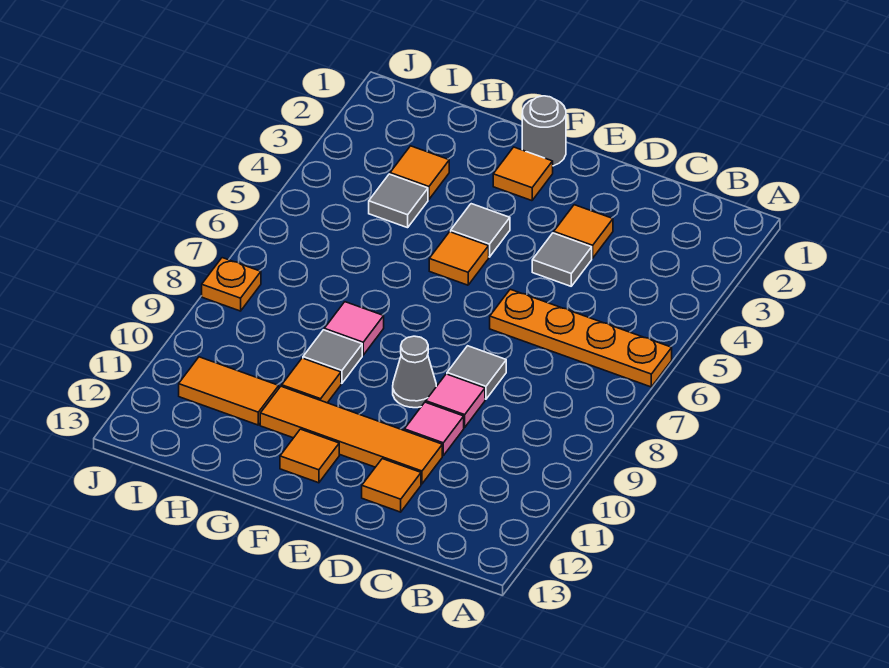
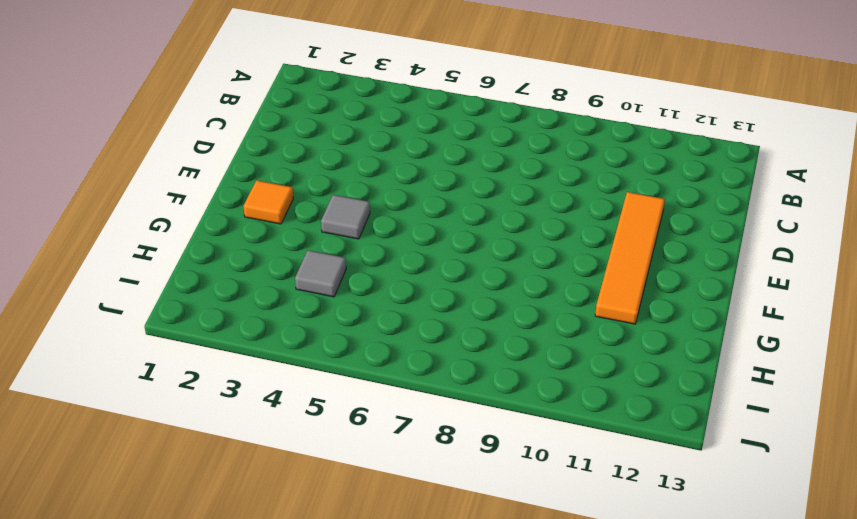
none -> orange plate A6:D6 level 1
none -> orange tile D3 level 1
none -> grey tile D4 level 1

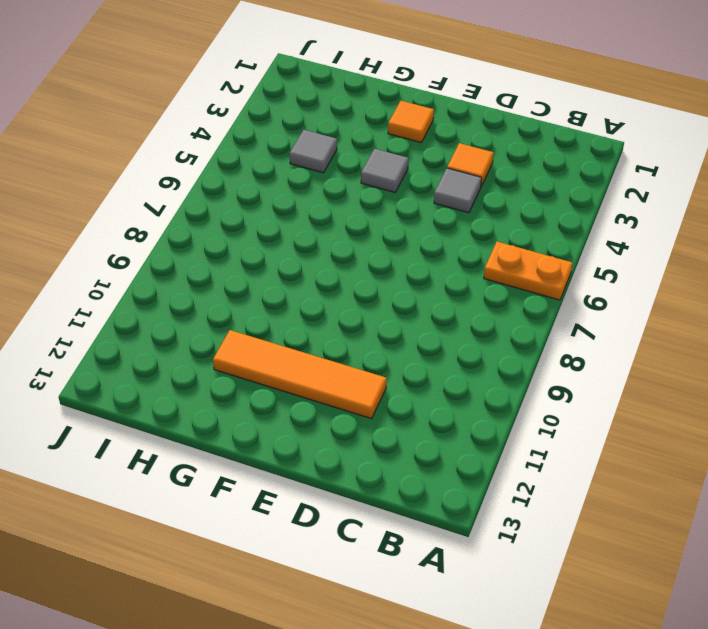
orange plate A6:B6 level 1 -> orange plate A6:D6 level 1
none -> grey tile D8 level 1
none -> pink tile D9 level 1
none -> pink tile D10 level 1

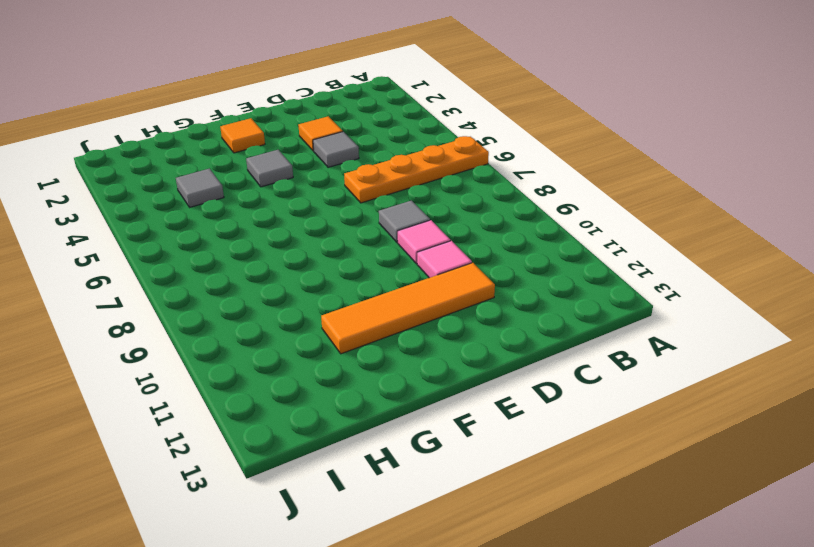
none -> orange tile D12 level 1
none -> grey cone E9 level 1
none -> grey round brick F1 level 1

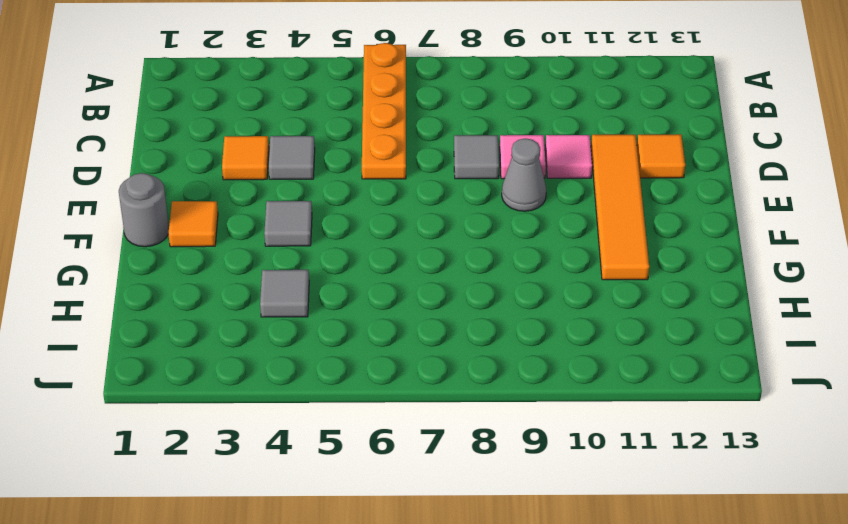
none -> orange tile F5 level 1
none -> orange tile F12 level 1
none -> pink tile G8 level 1

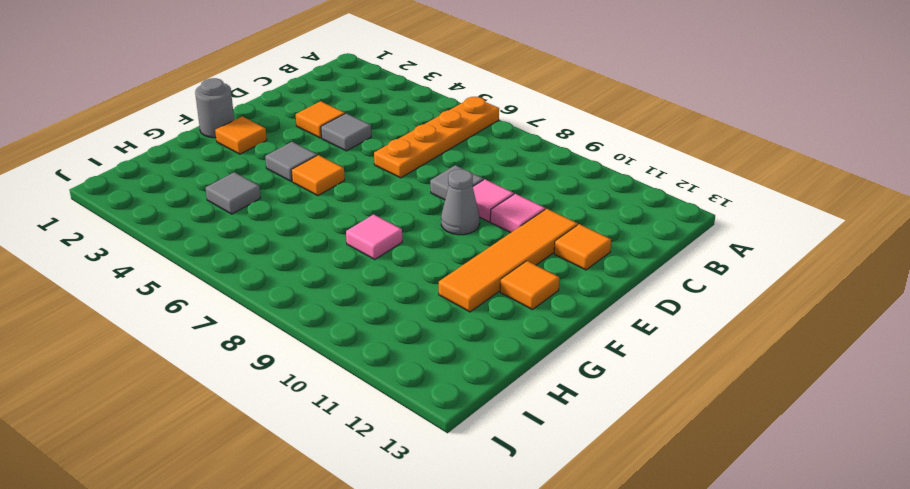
none -> grey tile G9 level 1
none -> orange tile G10 level 1
none -> orange tile H3 level 1

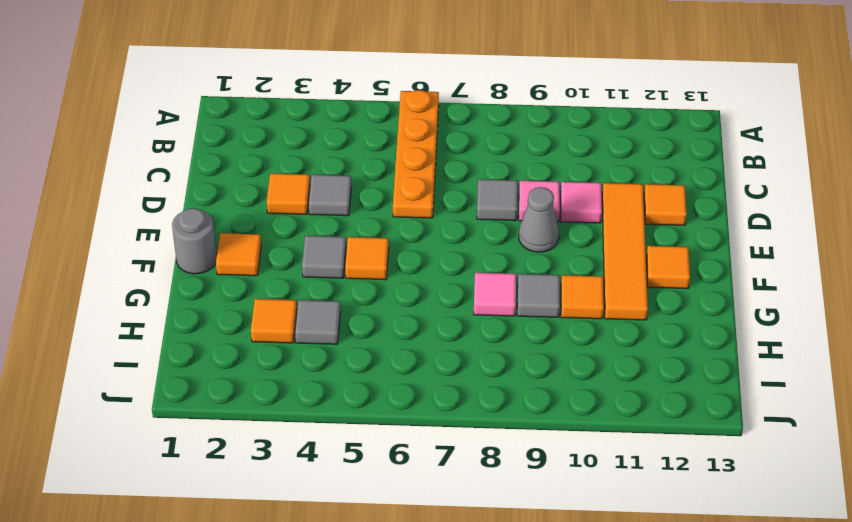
none -> orange tile H11:I11 level 1
none -> orange plate J8 level 1

